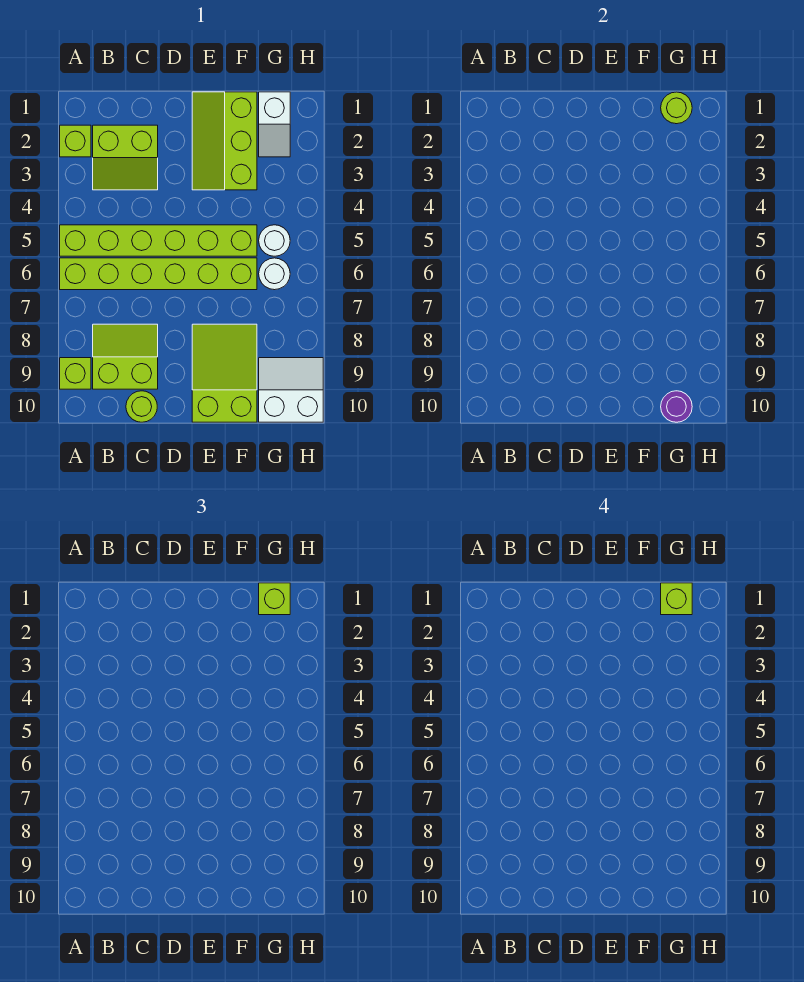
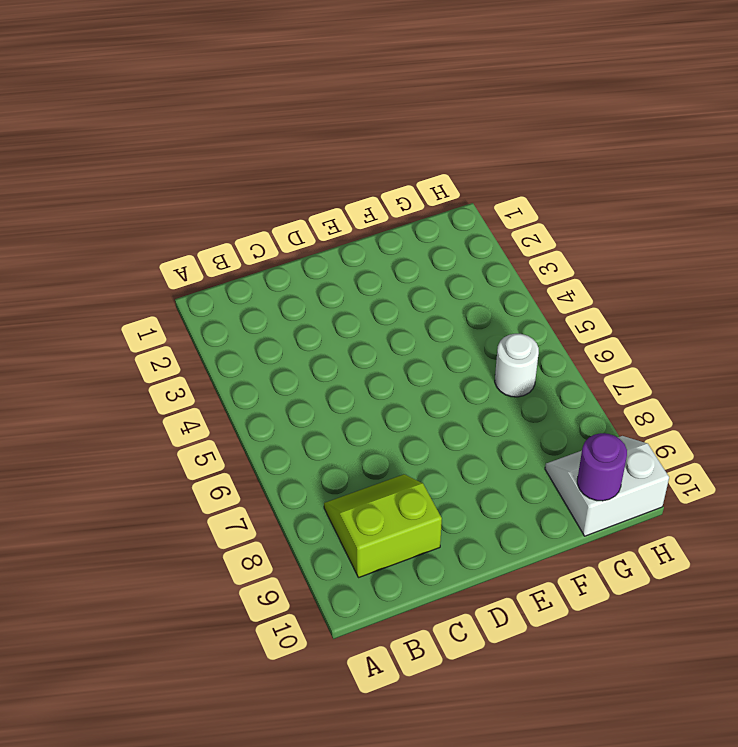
none -> lime brick A2 level 1
none -> lime brick A5:F5 level 1
none -> lime brick A6:F6 level 1

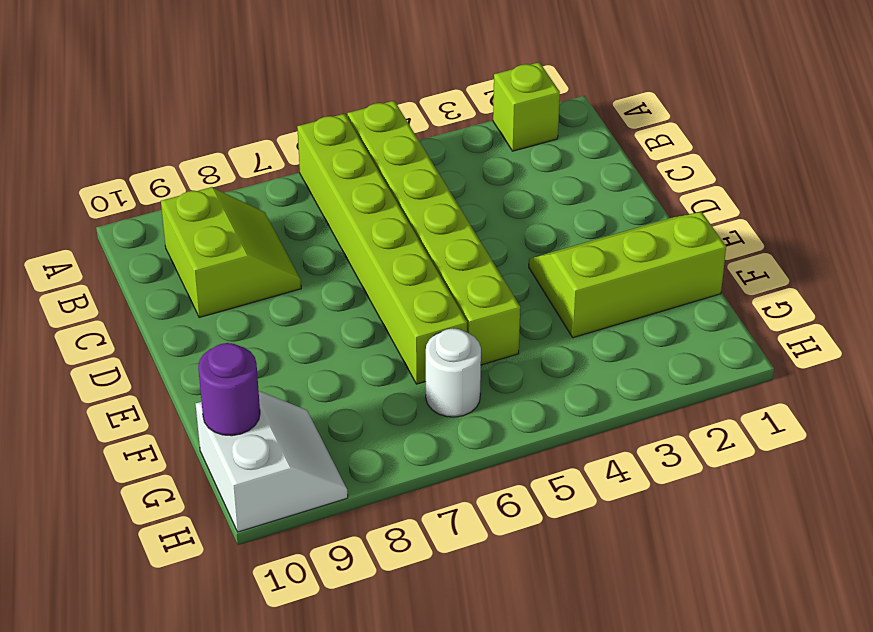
none -> lime brick A9 level 1
none -> lime slope B2:C3 level 1 top 2
none -> lime round brick C10 level 1

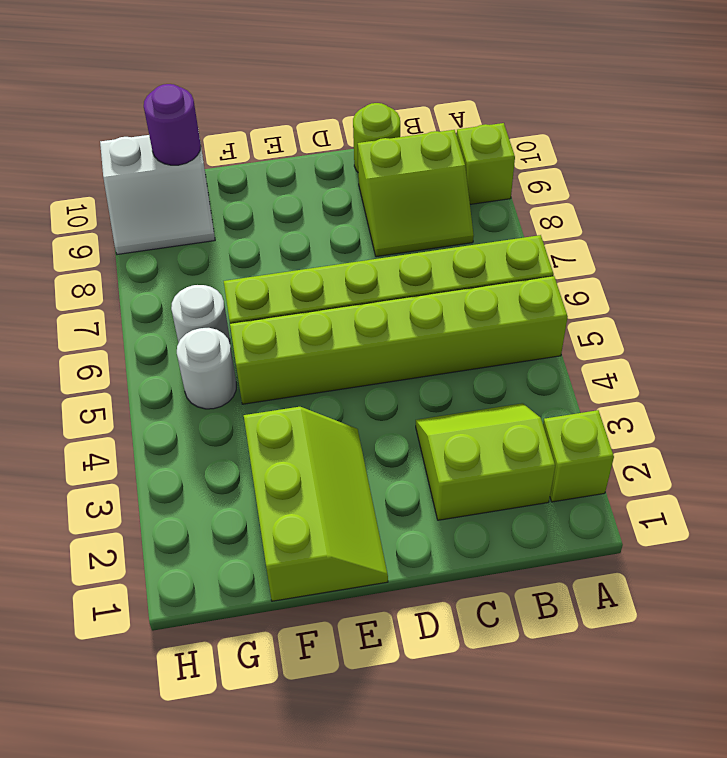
none -> lime slope E8:F10 level 1 top 10
none -> white slope G1:G2 level 1 top 1
none -> lime round brick G1 level 2

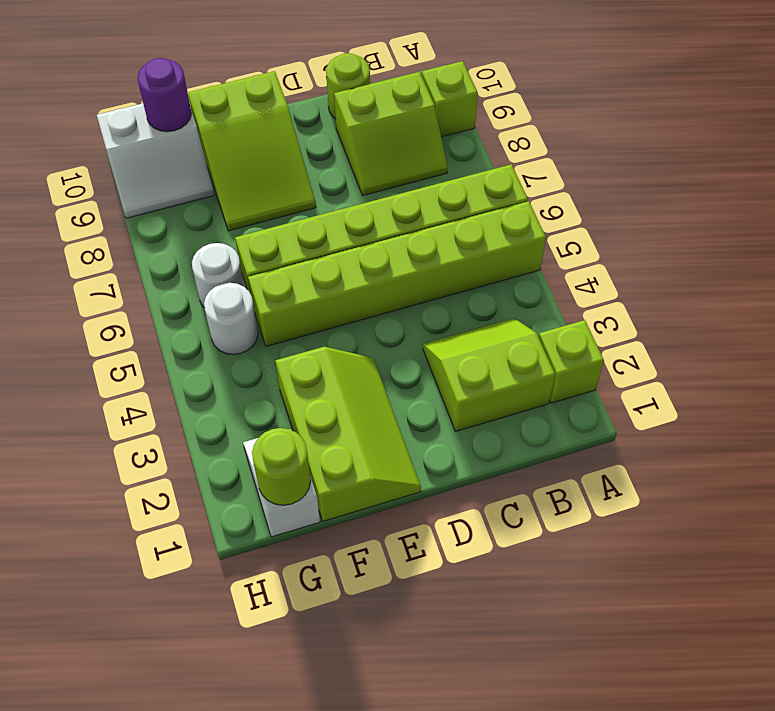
none -> lime brick G1 level 3
none -> lime brick G1 level 4

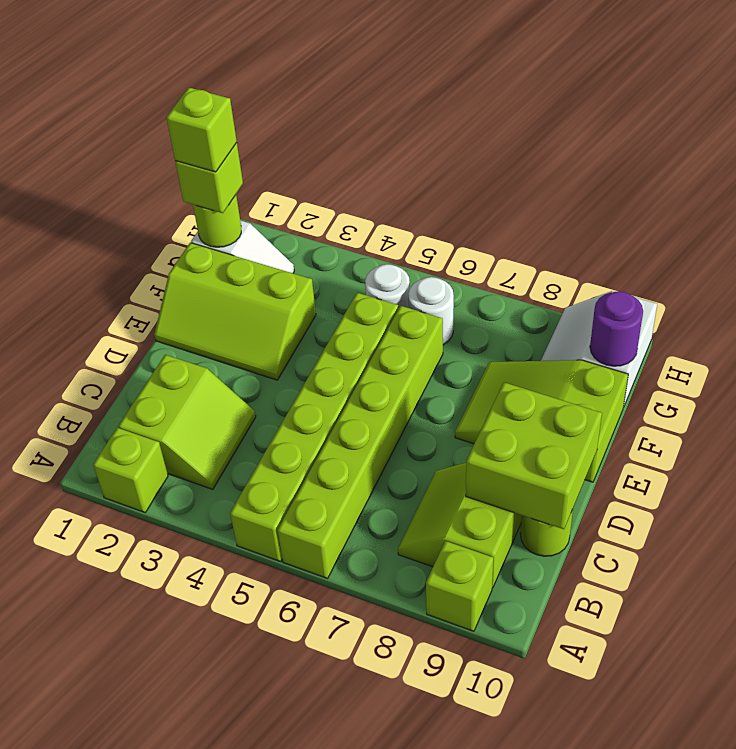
lime brick C9:D10 level 2 -> none

